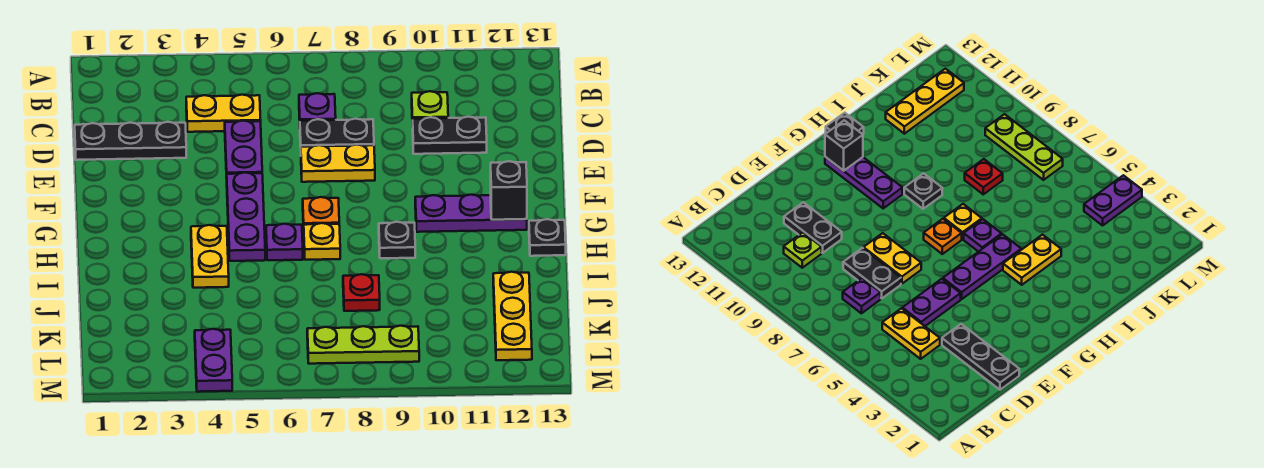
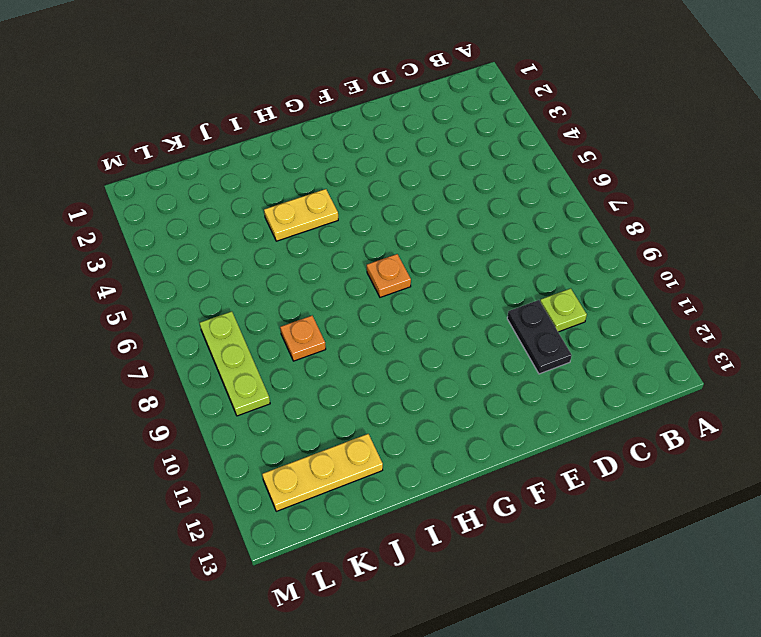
orange plate J8 level 1 -> red plate J8 level 1
none -> yellow plate C4:C5 level 1
none -> purple plate C7 level 1
none -> black plate D1:D3 level 1

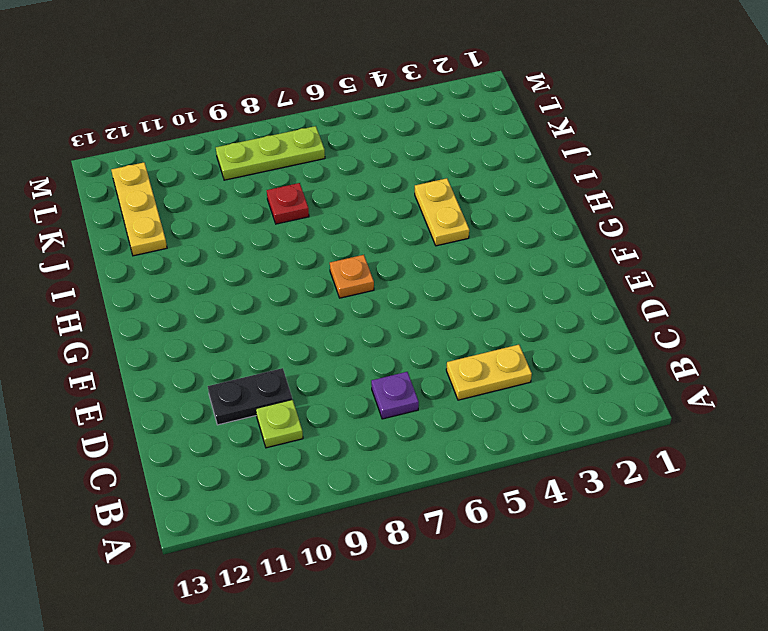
none -> black plate D1:D3 level 1
none -> purple plate D5:E5 level 1
none -> black plate D7:D8 level 1

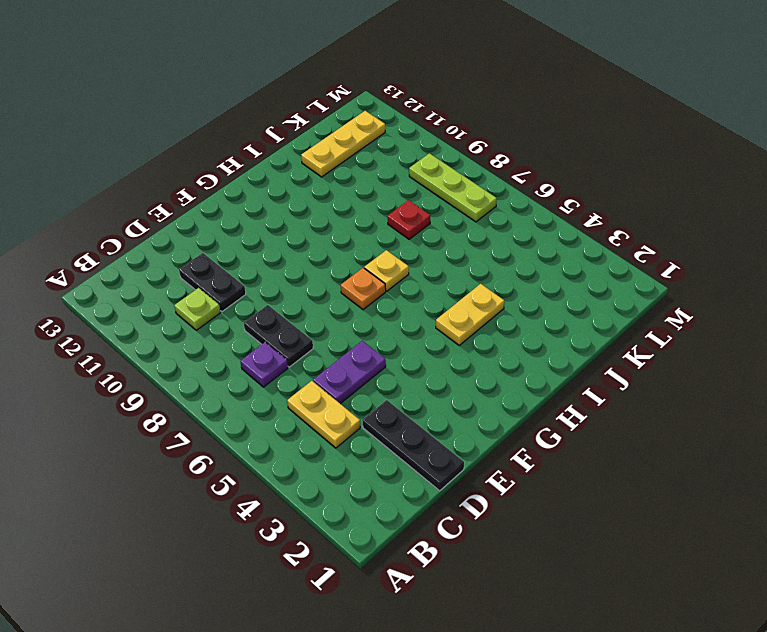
none -> yellow plate E7:E8 level 1
none -> purple plate F5:H5 level 1
none -> purple plate G10:G12 level 1

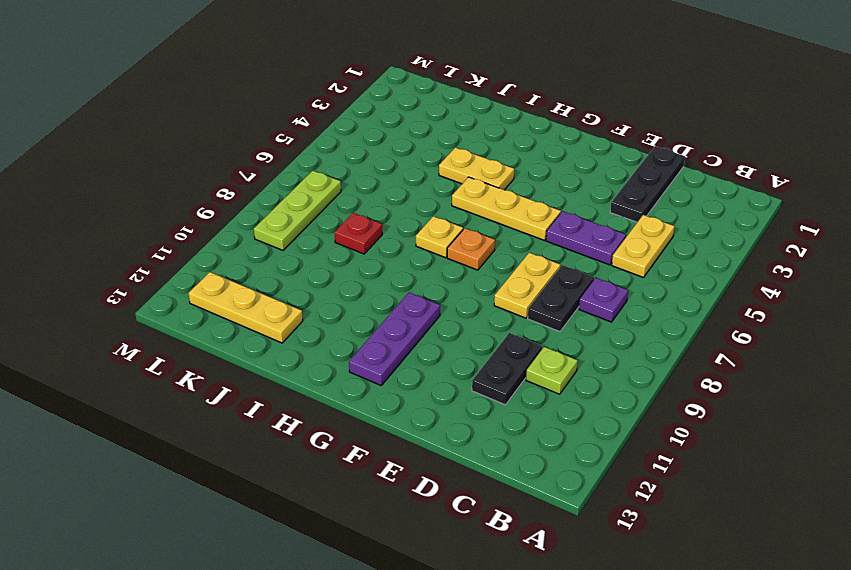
yellow plate F5:H5 level 1 -> purple plate F5:H5 level 1
none -> purple plate H6 level 1
none -> black plate H9 level 1
none -> black plate H13 level 1

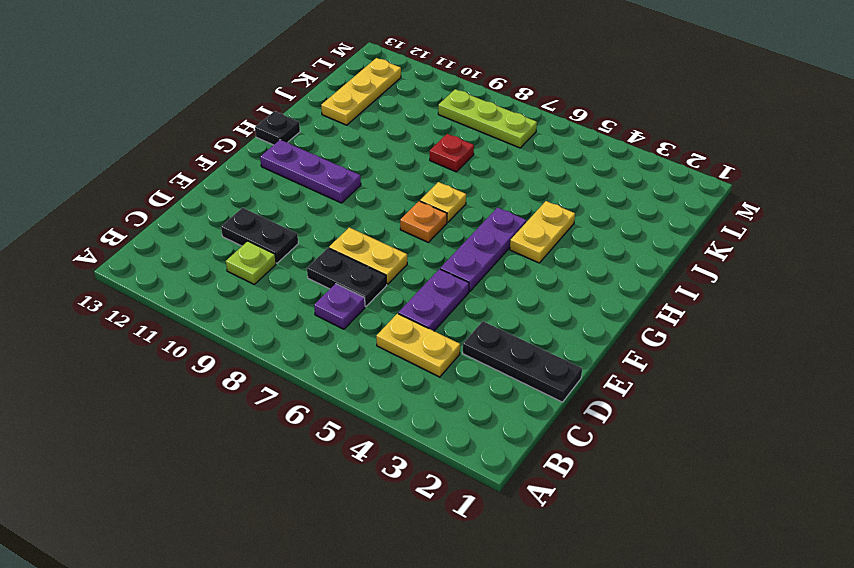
none -> purple plate H6 level 1
none -> black plate H9 level 1
none -> purple plate L4:M4 level 1

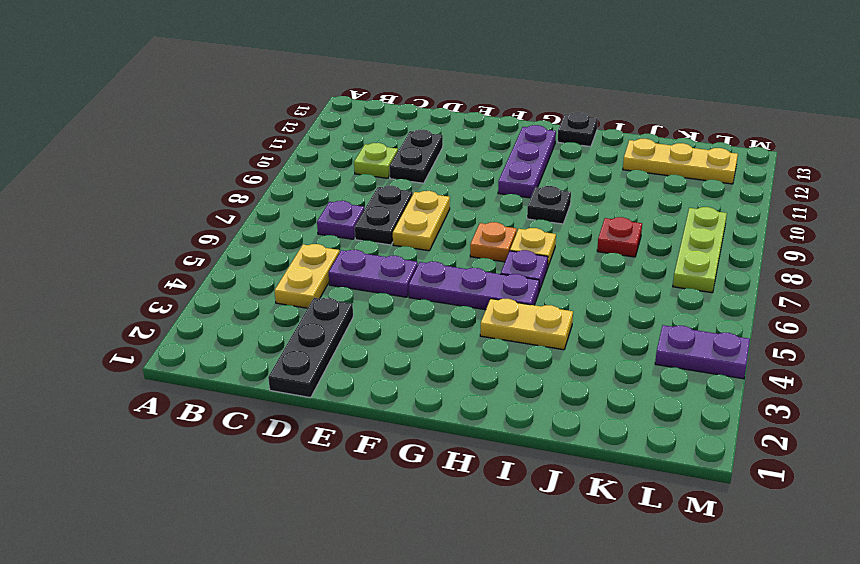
none -> black brick G12 level 2

